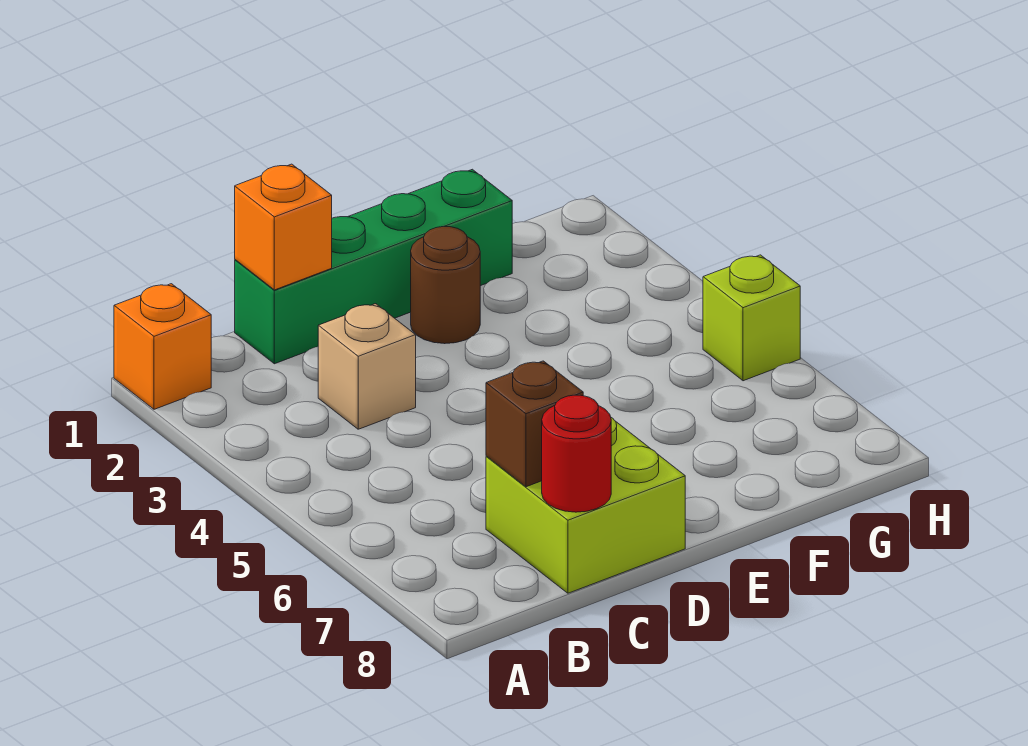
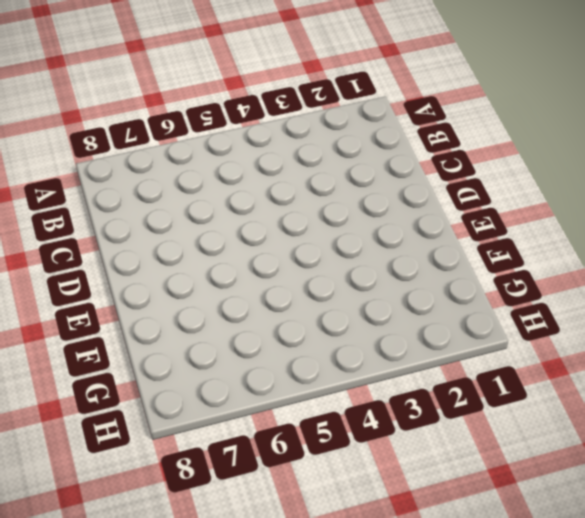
none -> orange brick A1 level 1
none -> green brick C1:F1 level 1

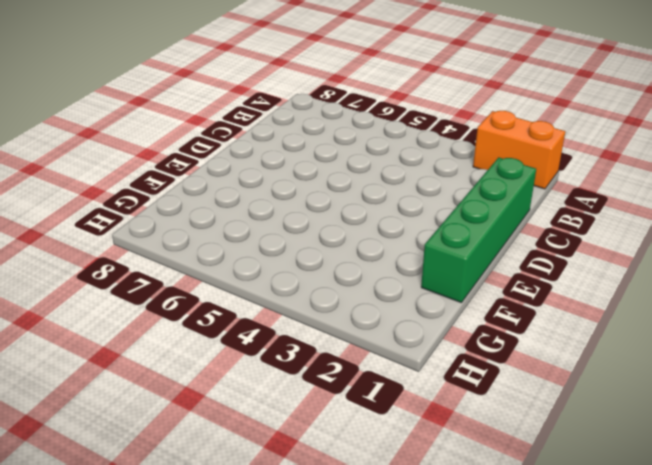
orange brick A1:A2 level 1 -> orange brick A1 level 1
none -> tan brick C3 level 1
none -> lime brick C7:D8 level 1

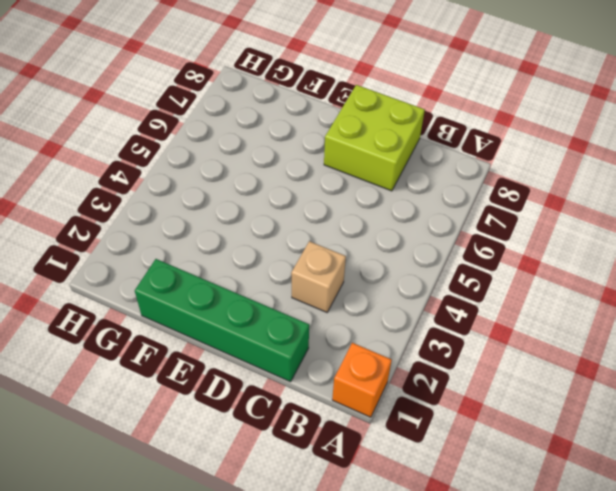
none -> brown round brick E2 level 1
none -> lime brick H5 level 1

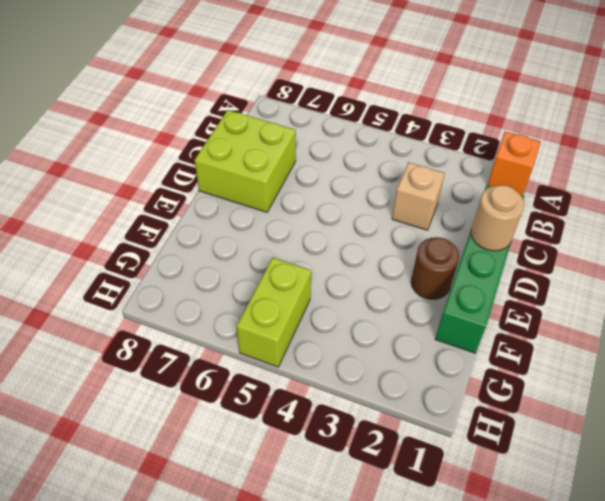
tan round brick D1 level 2 -> none
lime brick G5:H5 level 1 -> lime brick H5 level 1
none -> orange brick C1 level 2
none -> brown brick C7 level 2

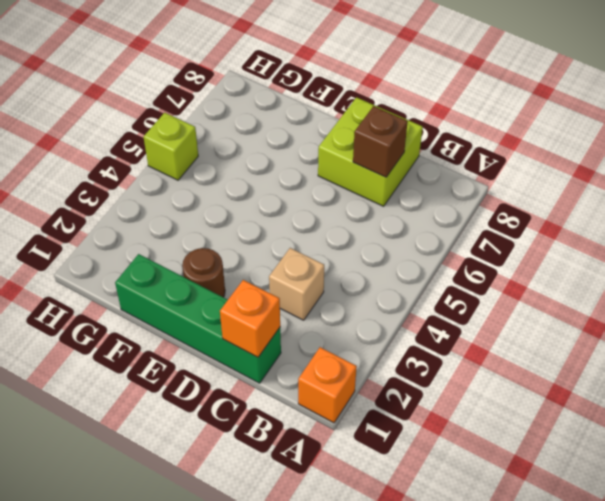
none -> red round brick C8 level 2

